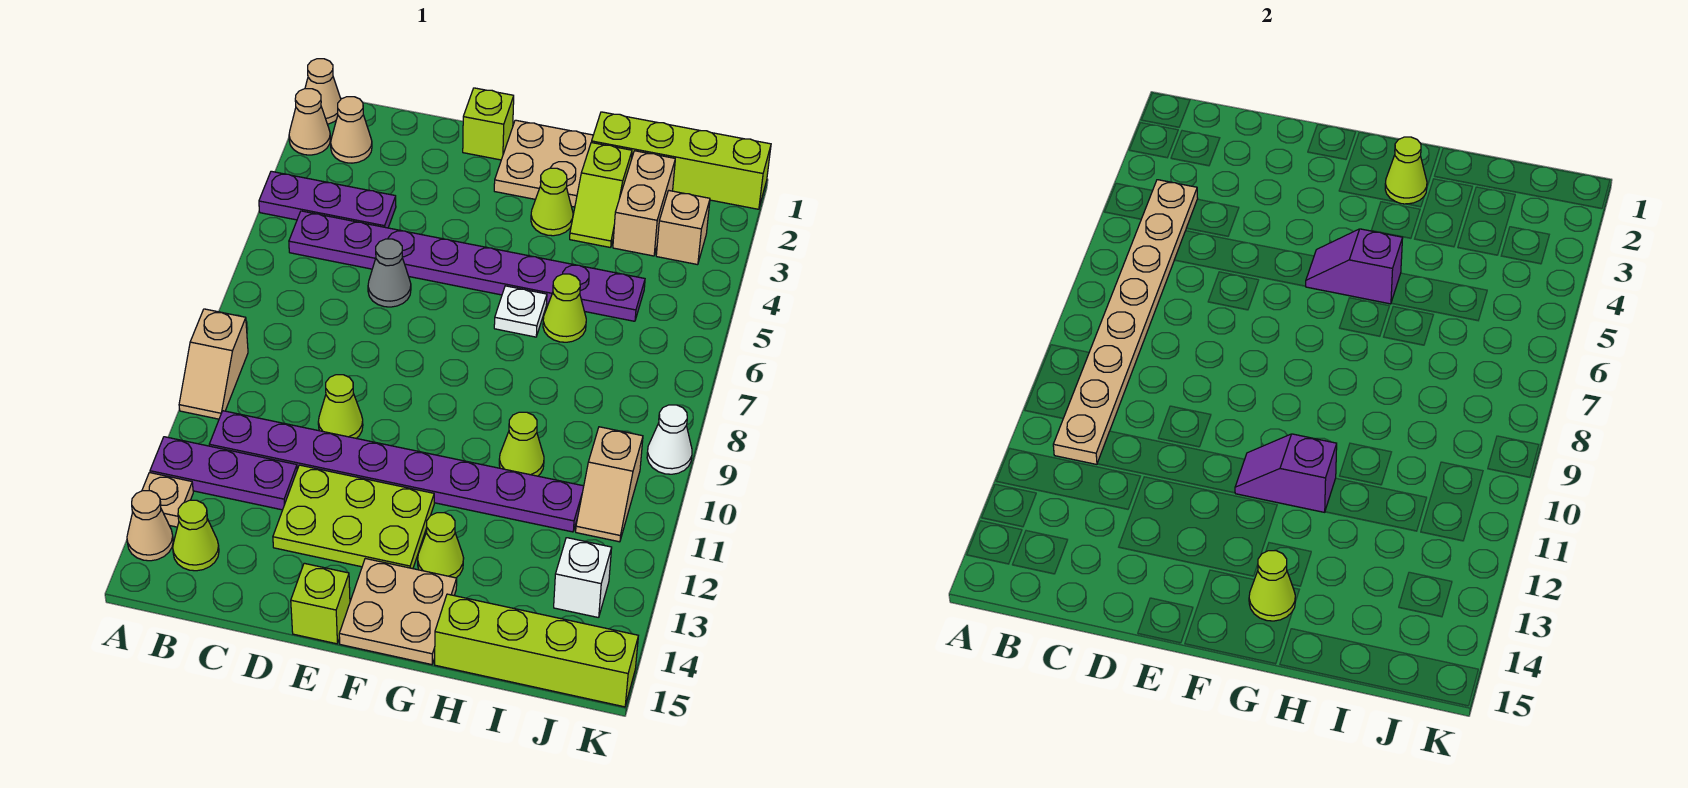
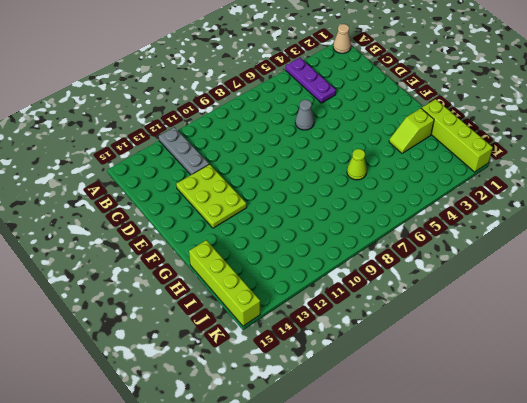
grey plate A12:C12 level 1 -> purple plate A12:C12 level 1
none -> tan cone A2 level 1
none -> tan slope A9:A10 level 1 top 9
none -> tan plate A13 level 1
none -> tan cone A14 level 1

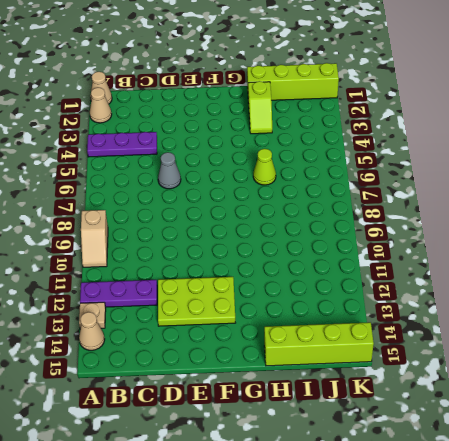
none -> tan cone B2 level 1
none -> purple plate B5:I5 level 1
none -> purple plate B11:I11 level 1
none -> lime cone B14 level 1

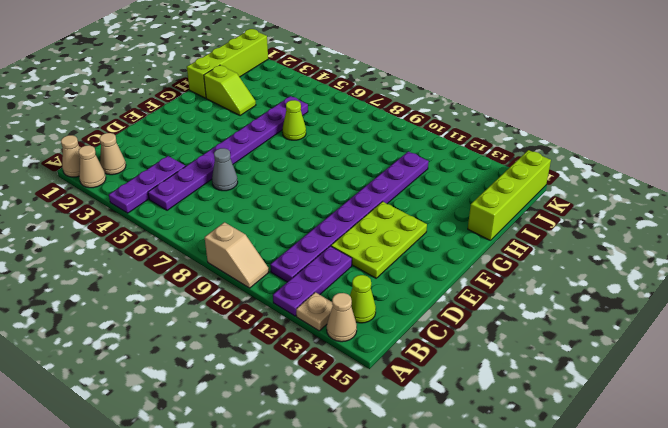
none -> lime cone D10 level 1
none -> lime brick E1 level 1
none -> lime brick E15 level 1
none -> tan plate F1:G2 level 1

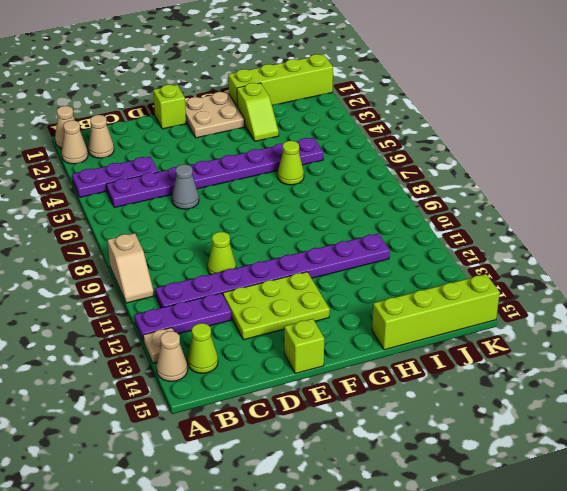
none -> tan plate F14:G15 level 1
none -> lime cone G3 level 1
none -> white plate G6 level 1
none -> lime cone G13 level 1

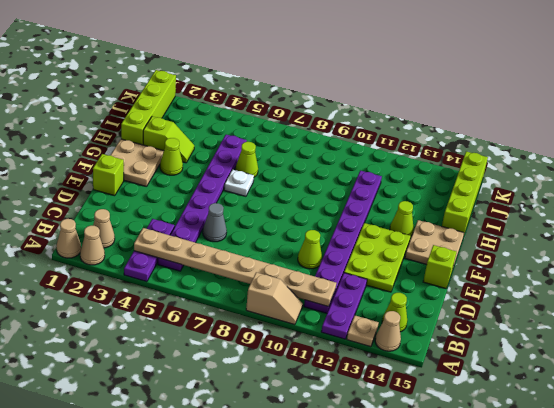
none -> lime cone H10 level 1
none -> tan brick I2:I3 level 1
none -> tan brick J3 level 1
none -> tan slope J10:J11 level 1 top 10

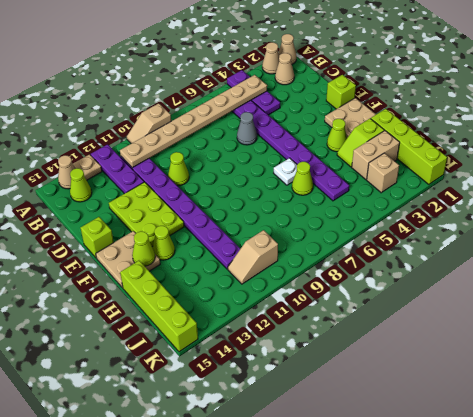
none -> lime cone H10 level 1
none -> white brick J13 level 1
none -> white cone K9 level 1
none -> purple slope F5:G5 level 2 top G

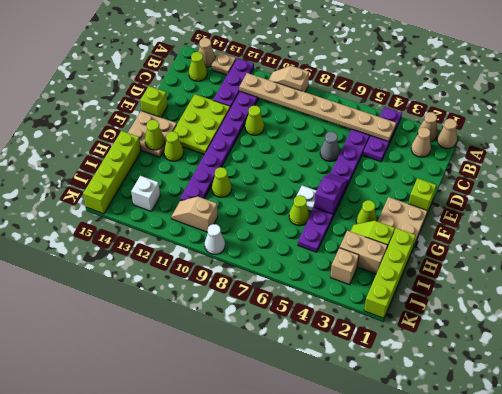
none -> purple slope F11:G11 level 2 top G
none -> lime cone G2 level 2

